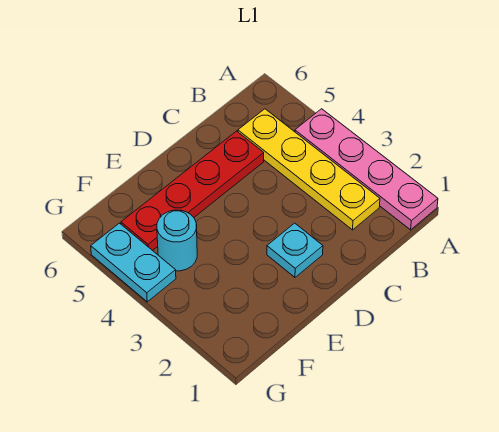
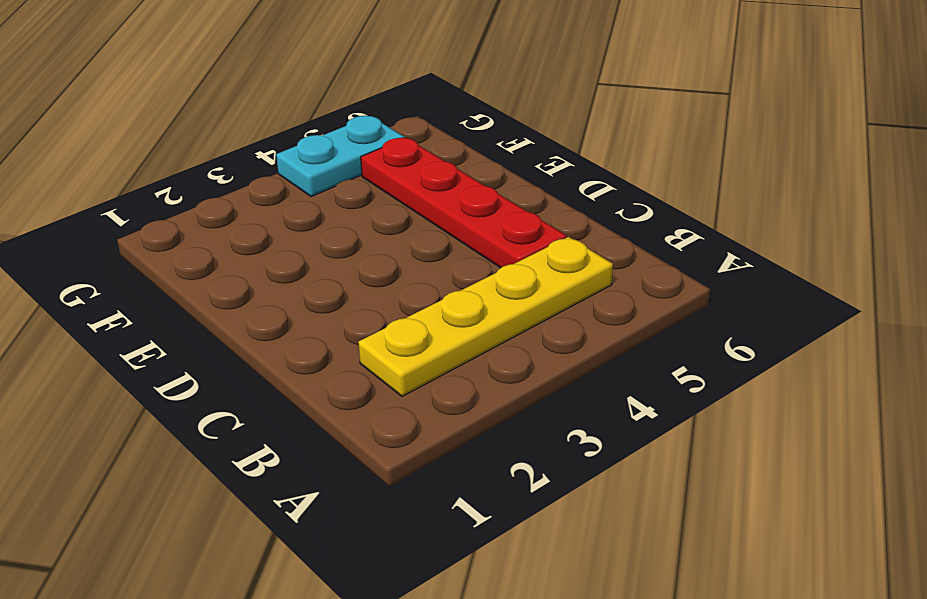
none -> pink plate A1:A4 level 1
none -> cyan plate D2 level 1

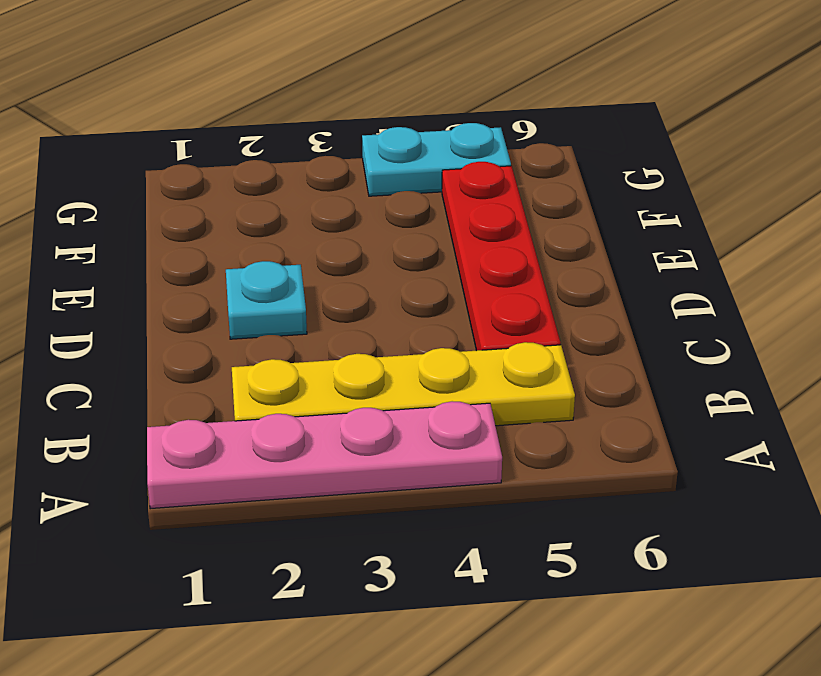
none -> cyan round brick F4 level 1

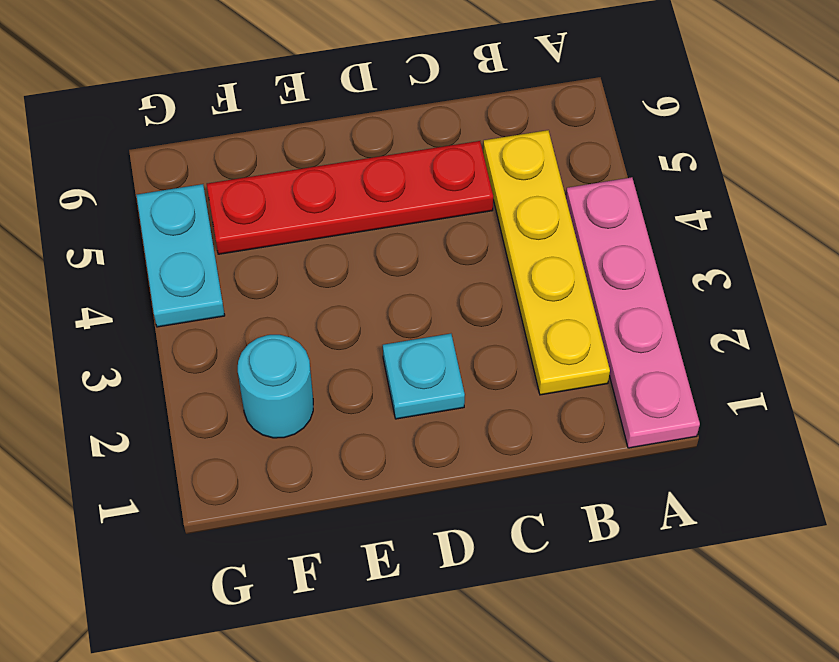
cyan round brick F2 level 1 -> cyan round brick F4 level 1

